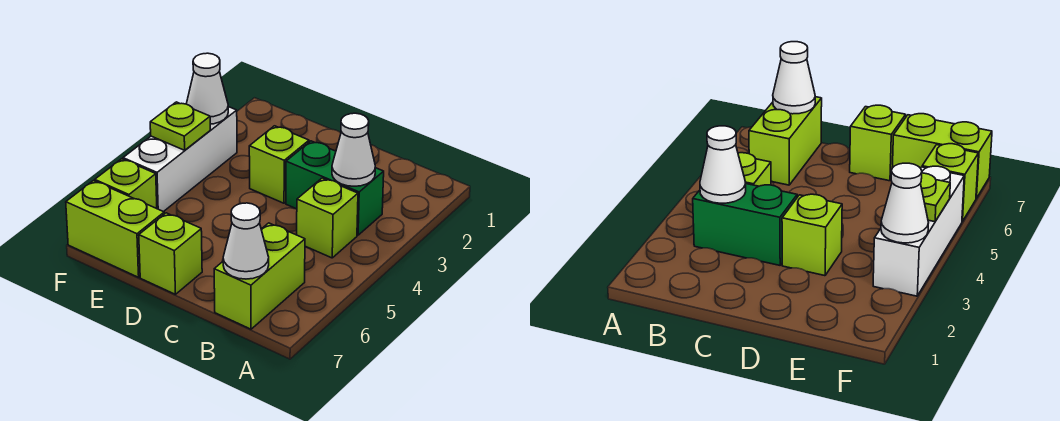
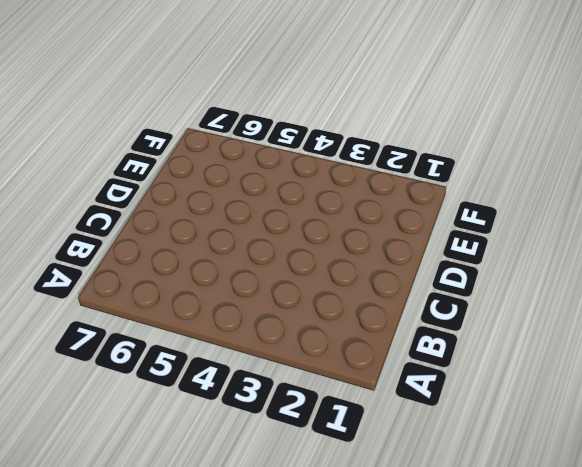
none -> green brick B3:C3 level 1
none -> lime brick B4 level 1
none -> lime brick B6:B7 level 1

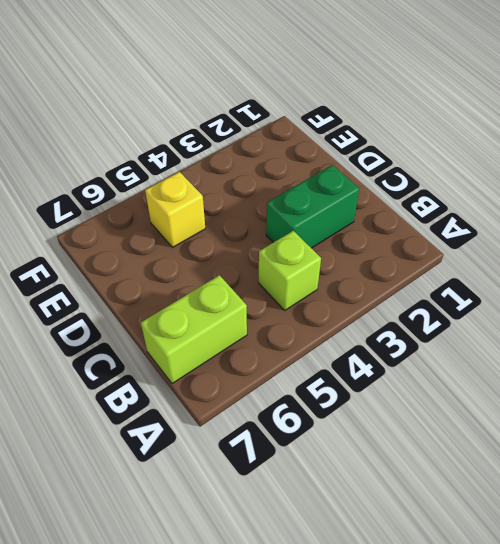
green brick C2:C3 level 1 -> green brick B3:C3 level 1
yellow brick E5 level 1 -> none
none -> lime brick D3 level 1
none -> lime brick D7 level 1
none -> lime brick E7:F7 level 1

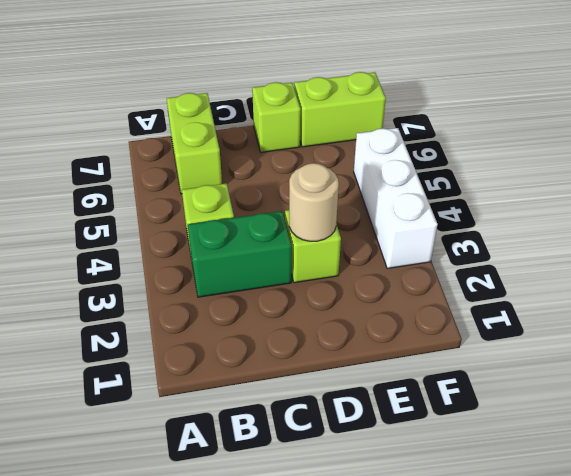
tan round brick D3 level 2 -> none
none -> lime brick F6 level 1
none -> white cone B3 level 2
none -> white cone B7 level 2

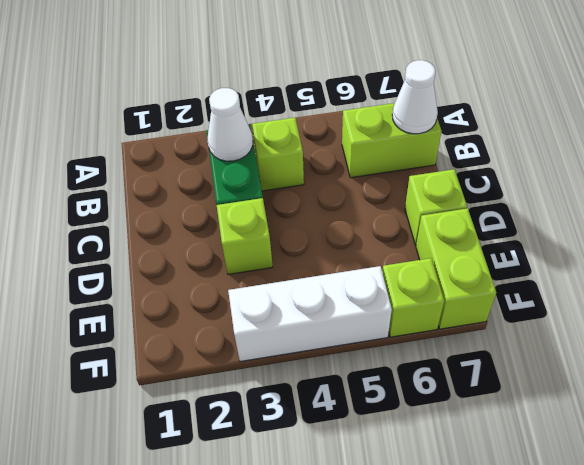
none -> white cone F3 level 2
none -> lime plate F4 level 2

